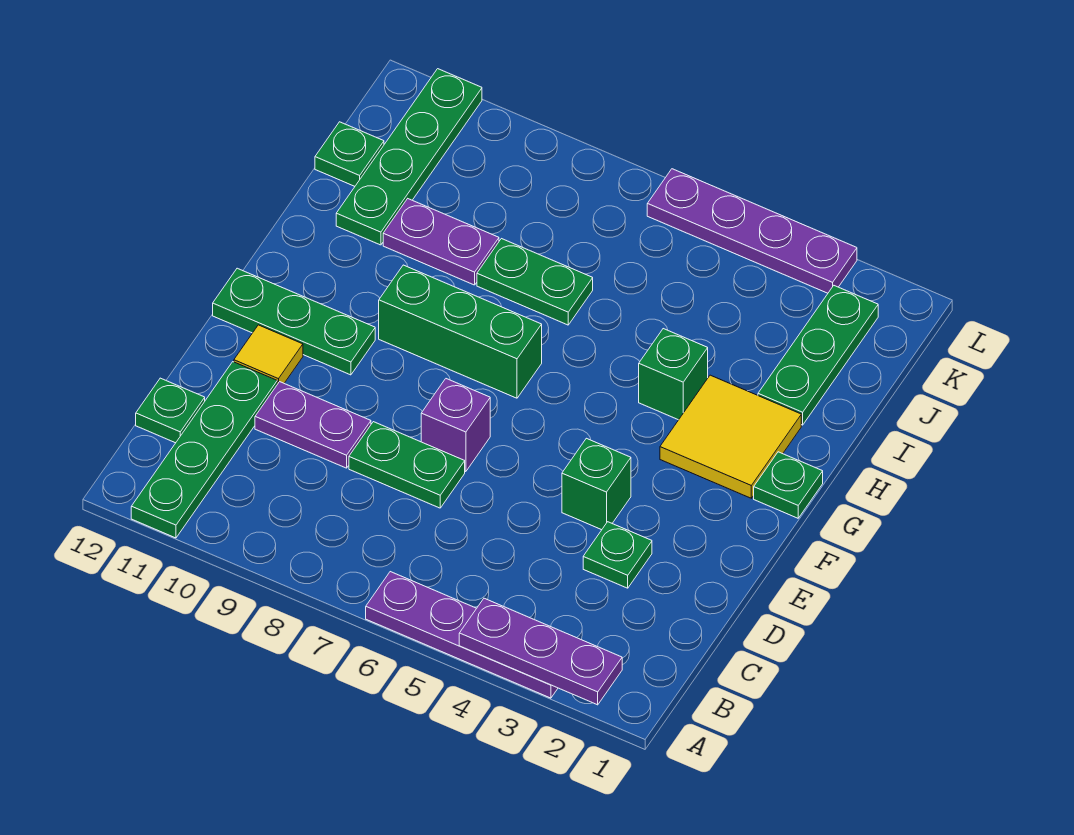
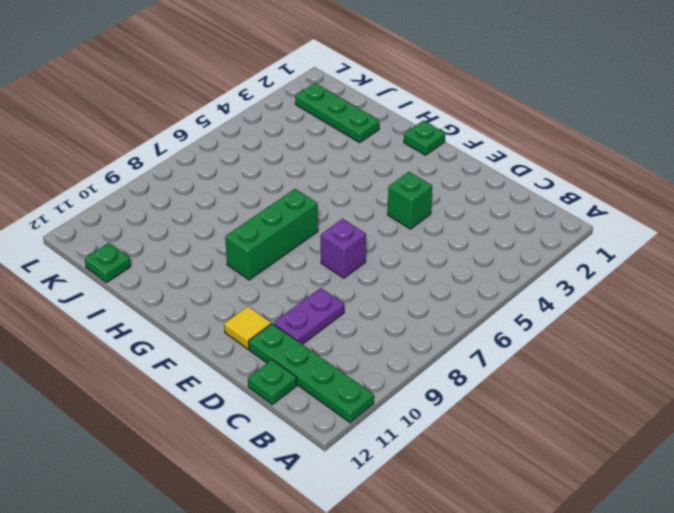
none -> purple plate A3:A6 level 1
none -> green plate D3 level 1
none -> green plate D7:D8 level 1

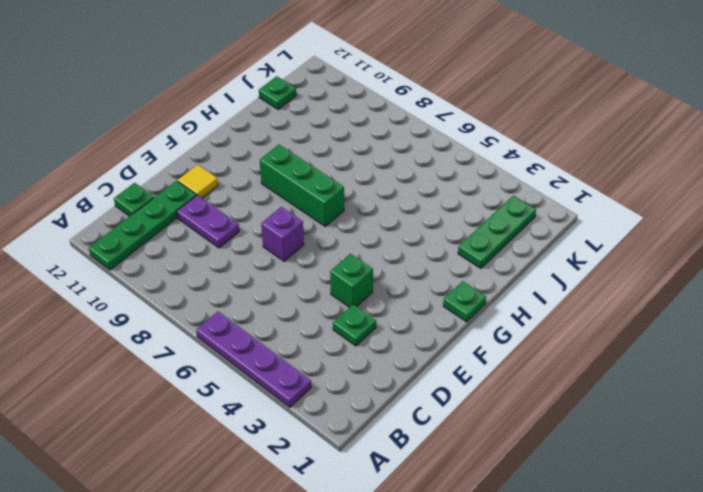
none -> green plate D7:D8 level 1
none -> green plate F10:F12 level 1
none -> yellow tile G2:H3 level 1

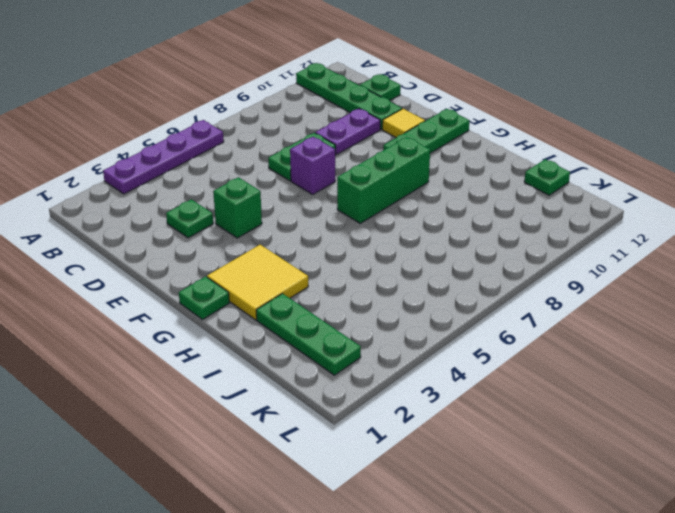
none -> green brick H4 level 1
none -> green plate I7:I8 level 1
none -> purple plate I9:I10 level 1

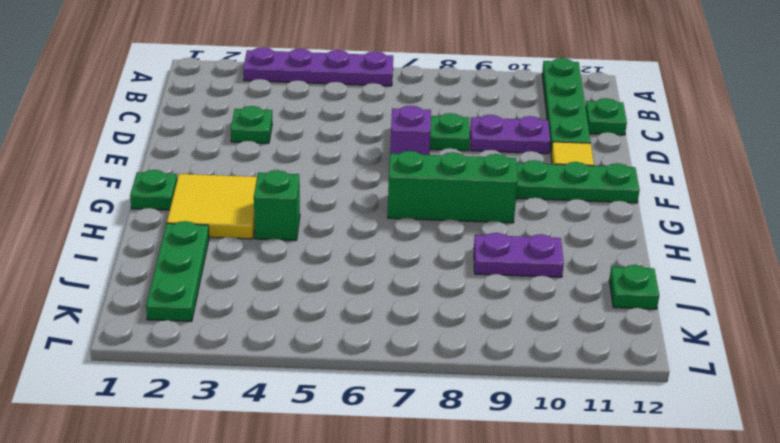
none -> green brick E4 level 1
none -> green plate I7:I8 level 1
none -> green plate I11:L11 level 1

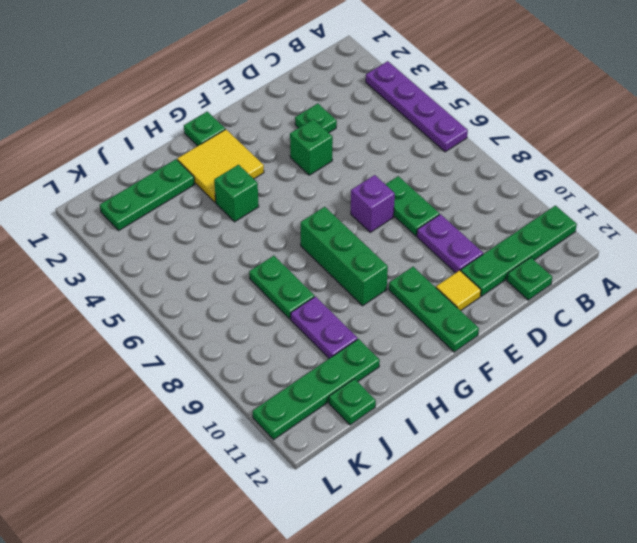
none -> purple plate L3:L6 level 1
none -> purple plate A2:A4 level 2

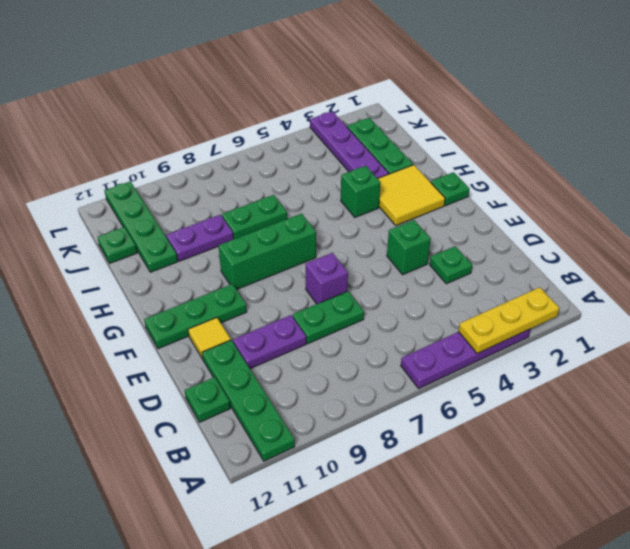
yellow plate A2:A4 level 2 -> purple plate A2:A4 level 2
purple plate I3:L3 level 1 -> purple plate L3:L6 level 1

